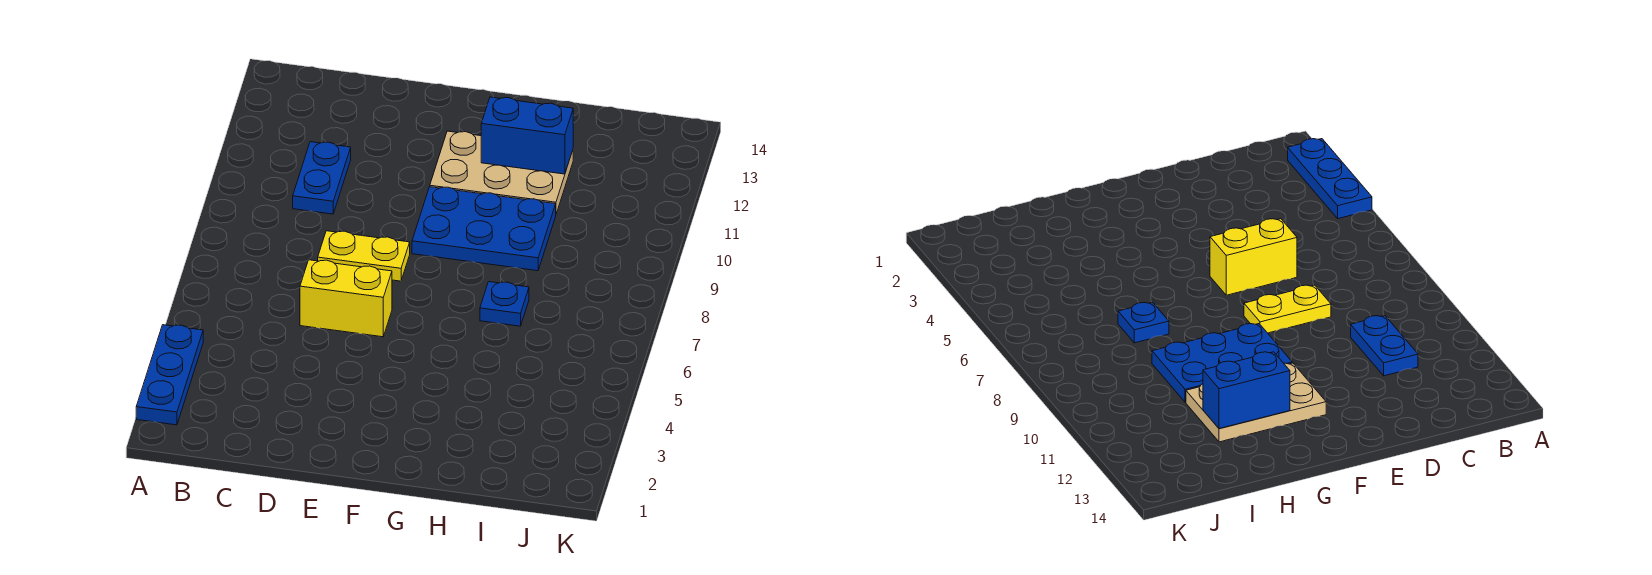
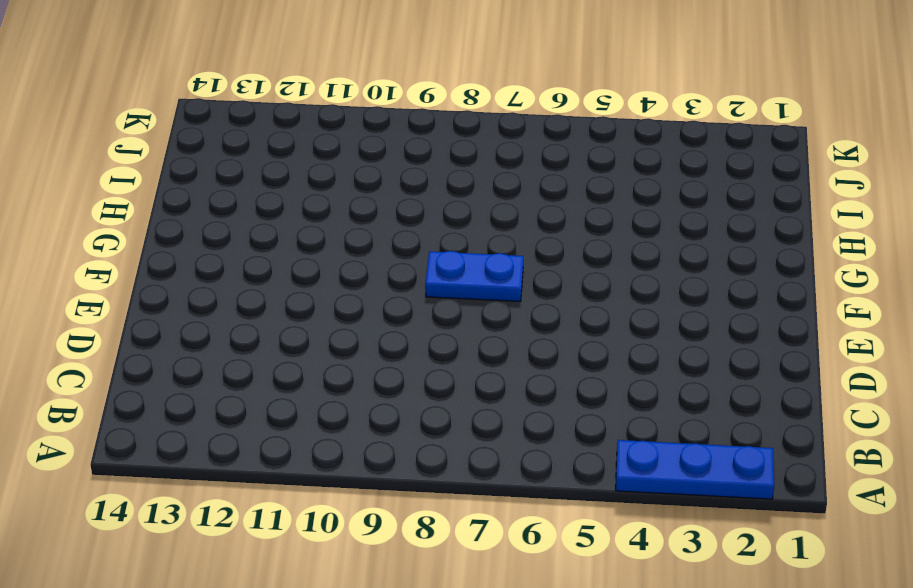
blue plate F7:F8 level 1 -> blue plate C10:C11 level 1
none -> yellow brick D6:E6 level 1
none -> yellow plate D8:E8 level 1

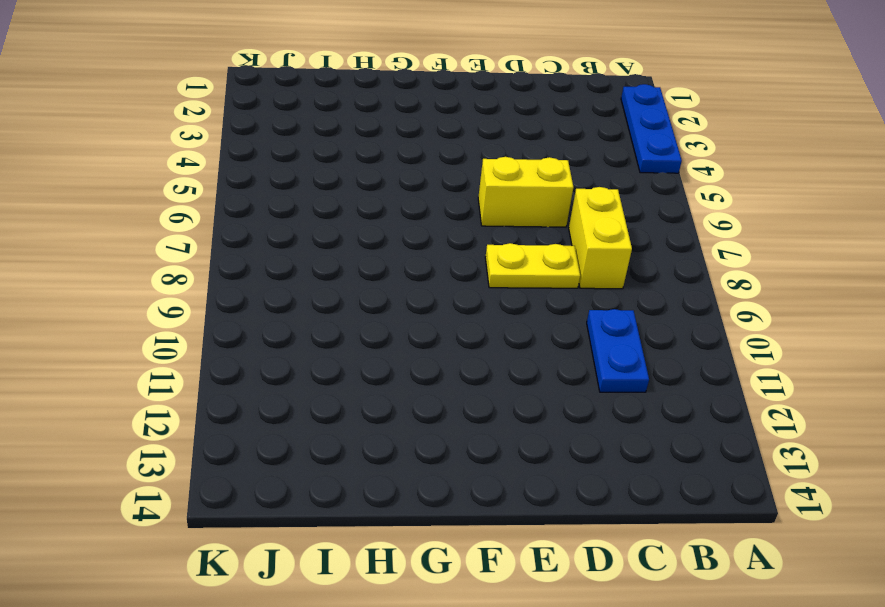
yellow brick C7:C8 level 1 -> none
none -> blue plate F9:H10 level 1
none -> tan plate F11:H12 level 1

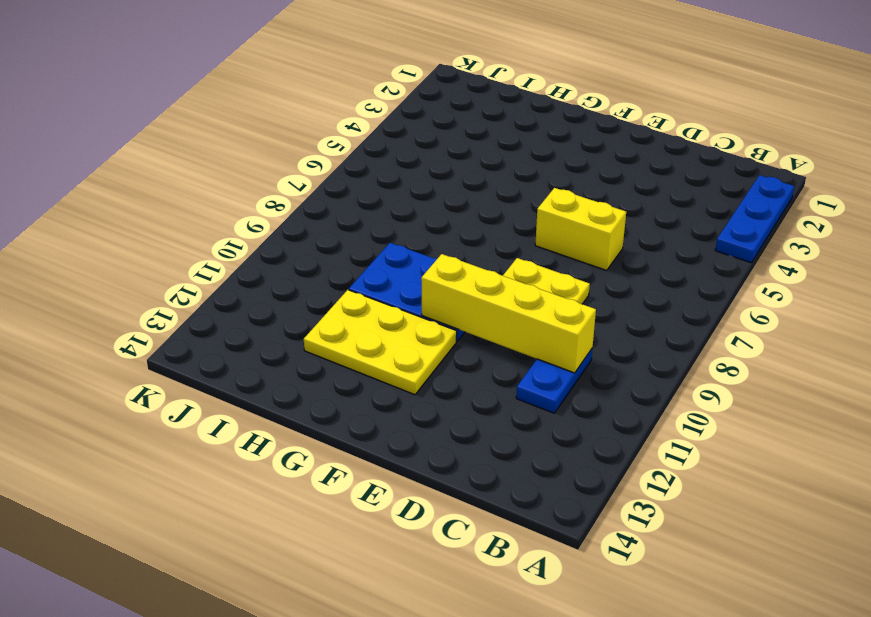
yellow brick C10:F10 level 2 -> none
yellow plate F11:H12 level 1 -> tan plate F11:H12 level 1
none -> blue plate H7 level 1
none -> blue brick G12:H12 level 2

